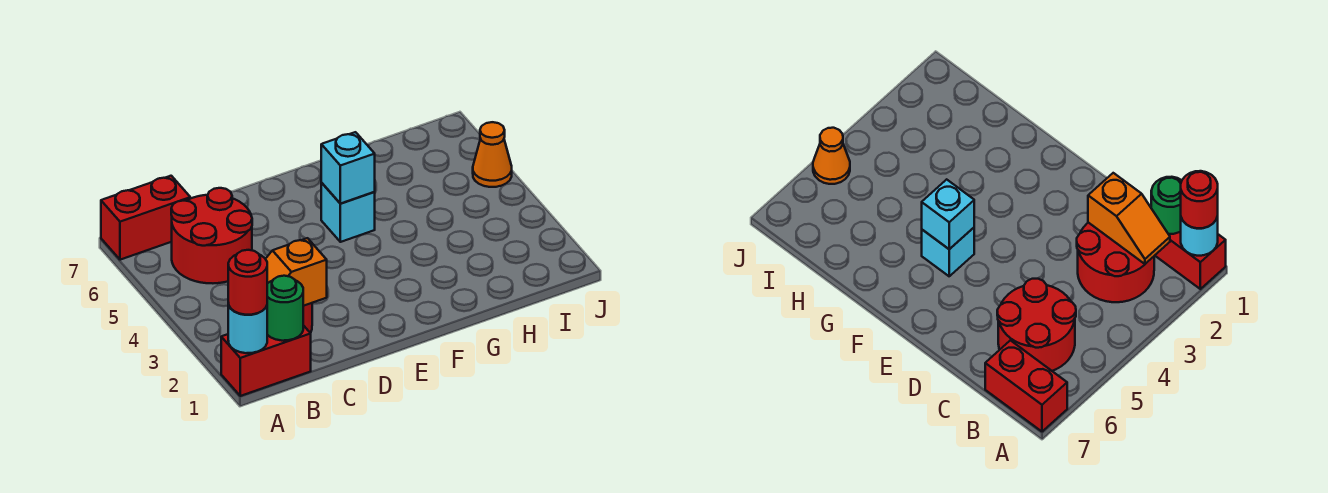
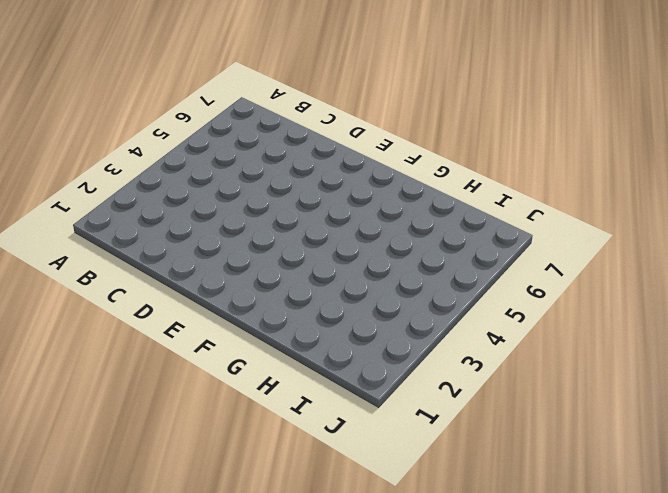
none -> red brick A1:B1 level 1
none -> red brick A7:B7 level 1

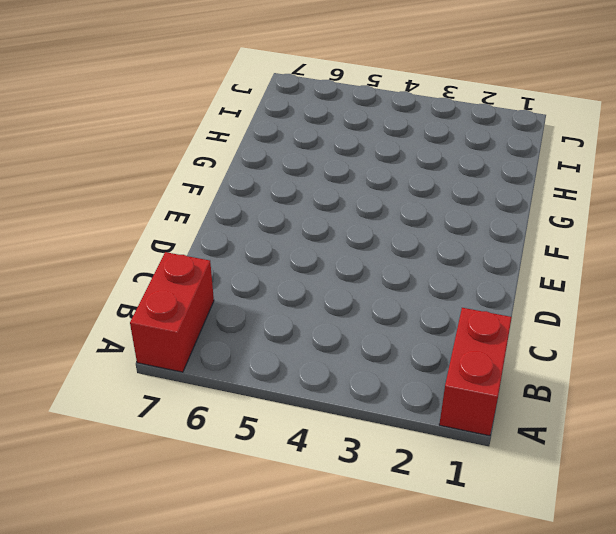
none -> red round brick B2:C3 level 1
none -> red round brick B5:C6 level 1

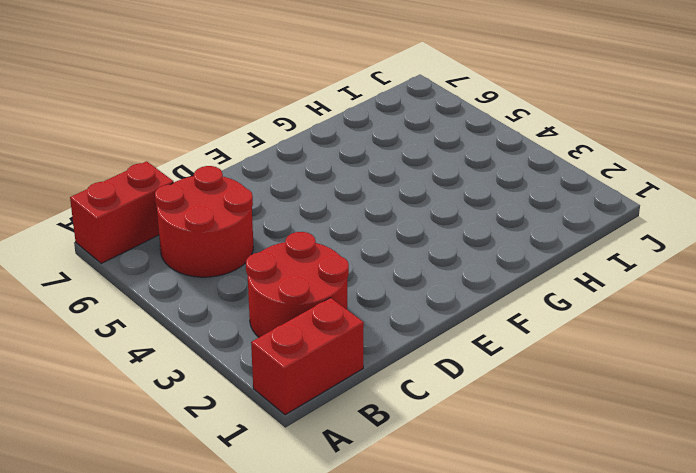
none -> cyan brick F5 level 1
none -> orange cone J5 level 1

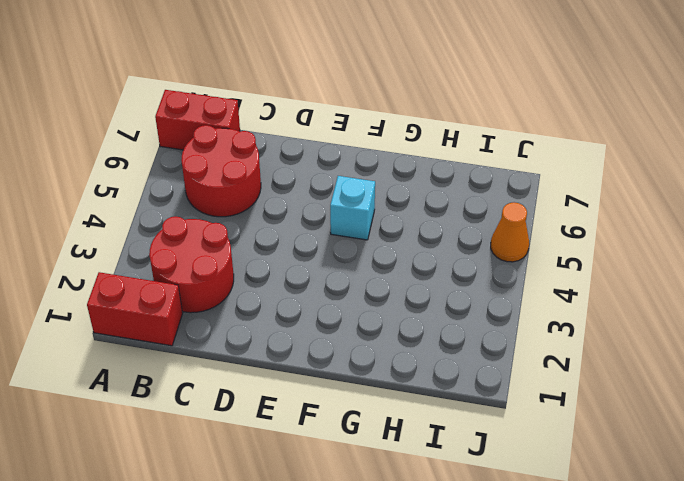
none -> cyan round brick A1 level 2
none -> green round brick B1 level 2

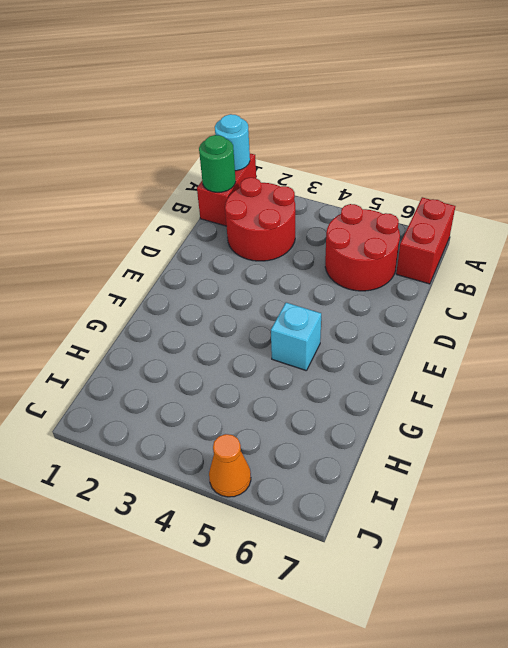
none -> orange slope B2:C2 level 2 top C
none -> cyan brick F5 level 2

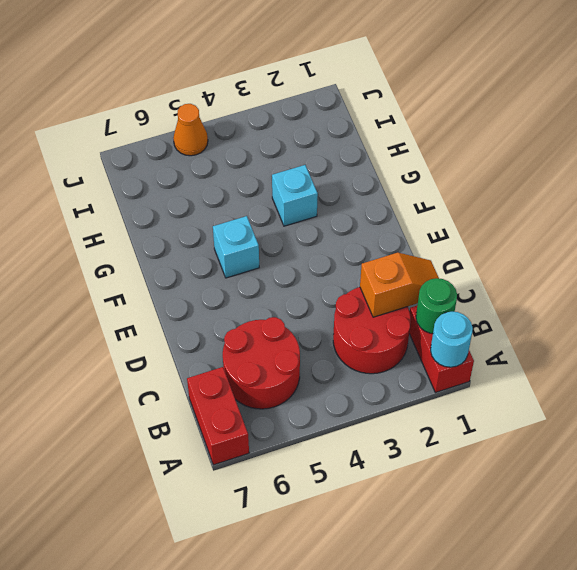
orange slope C1:C2 level 2 top 2 -> orange slope B2:C2 level 2 top C
cyan brick G3 level 1 -> cyan brick F5 level 2
none -> red round brick A1 level 3

